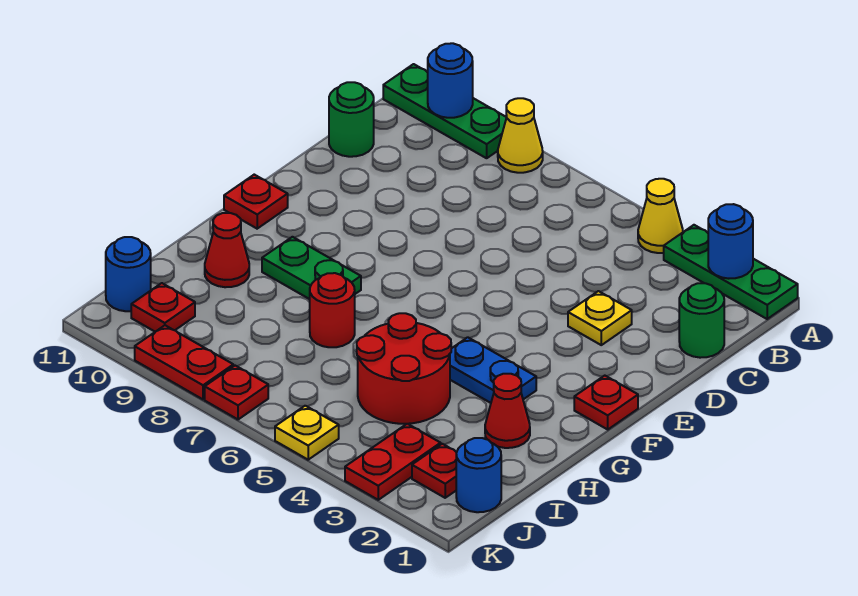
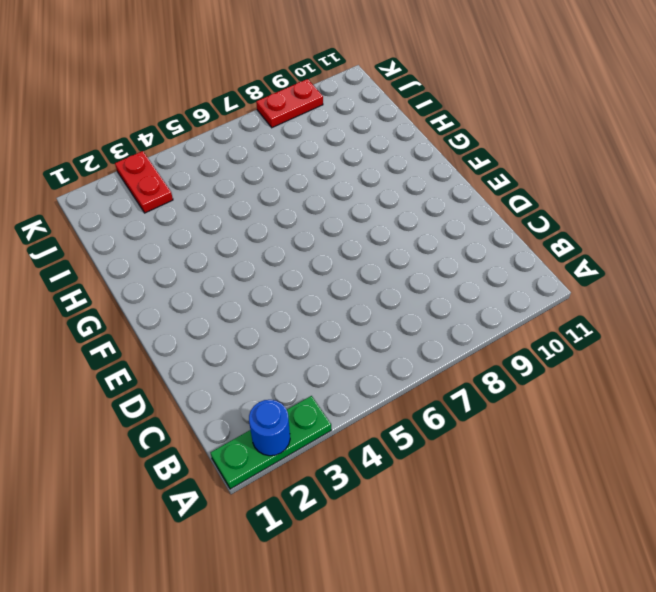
none -> yellow cone A4 level 1
none -> yellow cone A8 level 1
none -> green plate A9:A11 level 1

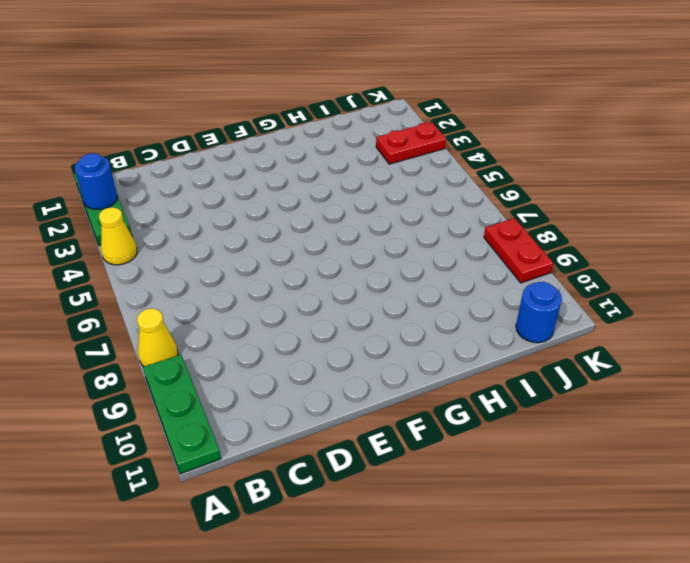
none -> green round brick C1 level 1
none -> green round brick C11 level 1
none -> yellow plate D3 level 1

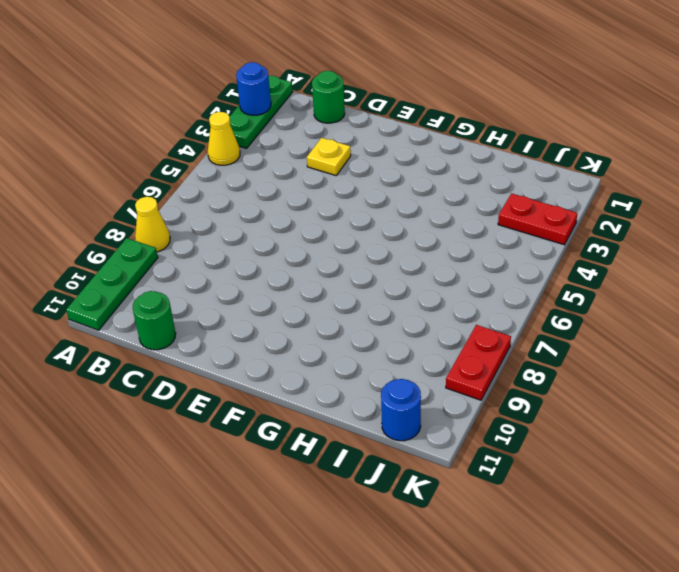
none -> red plate F1 level 1
none -> red plate F11 level 1
none -> blue plate G3:G4 level 1

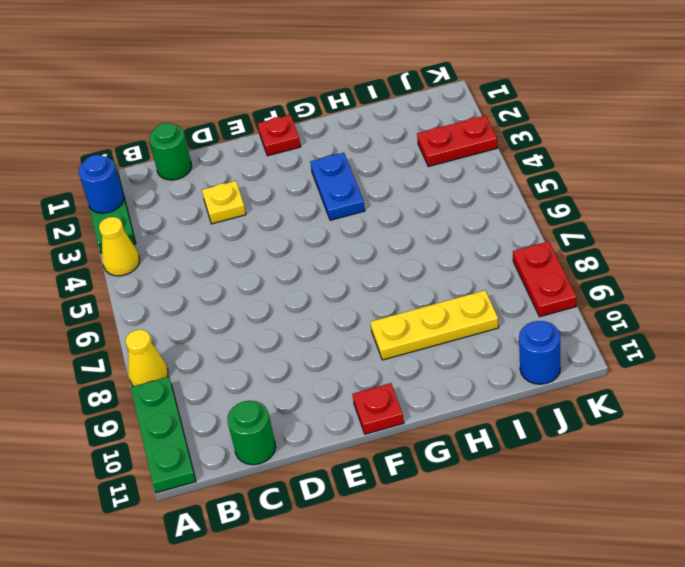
yellow plate G9:I9 level 1 -> green plate G8:G9 level 1
none -> red cone H2 level 1
none -> red round brick H4:I5 level 1
none -> red round brick H7 level 1

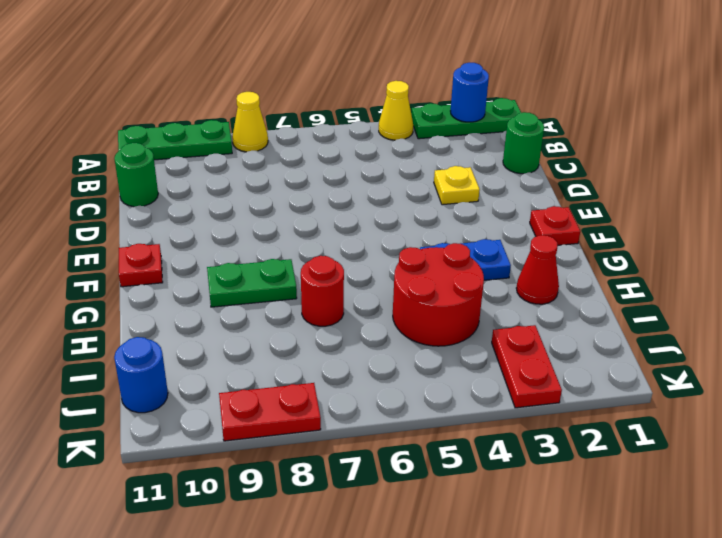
none -> red cone H10 level 1
none -> blue round brick J1 level 1
none -> red plate J2 level 1

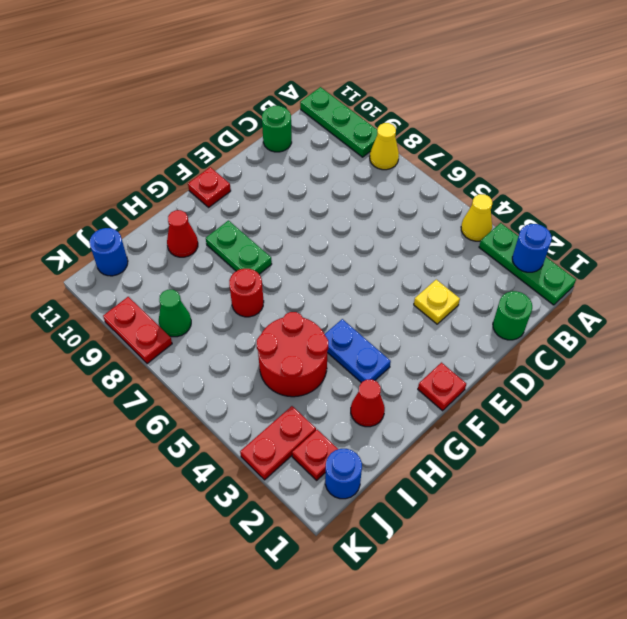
green cone J8 level 1 -> none
none -> red plate J10 level 1
none -> yellow plate K5 level 1
none -> red plate K7 level 1

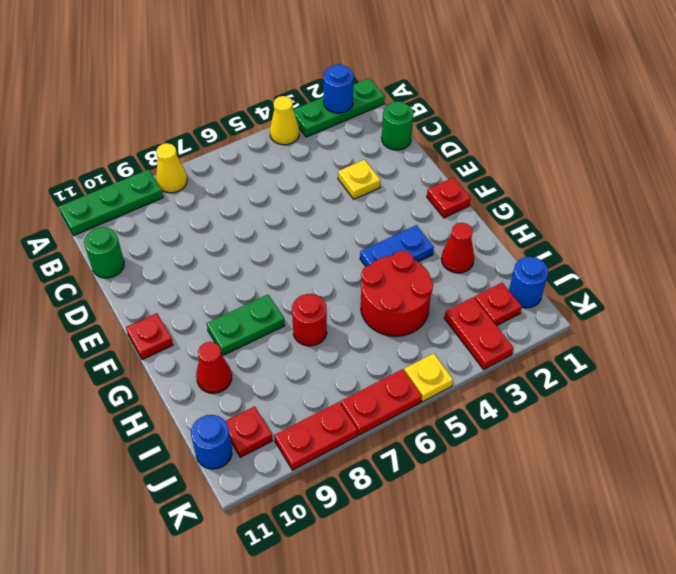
red plate K6:K7 level 1 -> red plate K7 level 1
none -> blue round brick A10 level 2

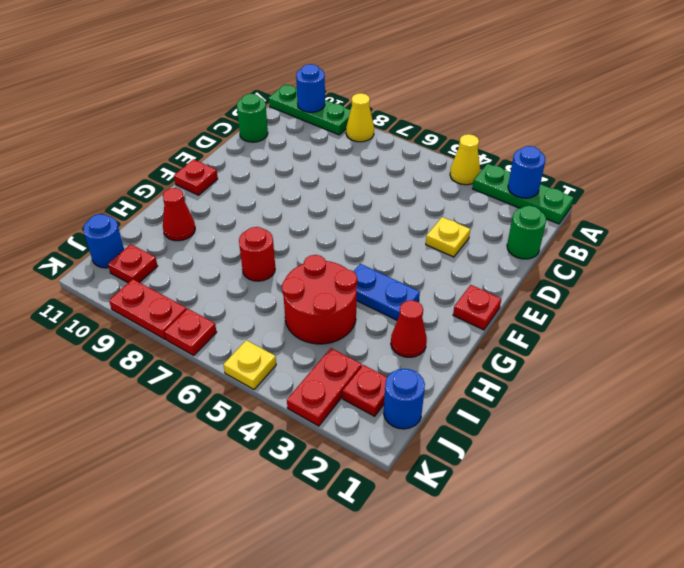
none -> green plate G8:G9 level 1

